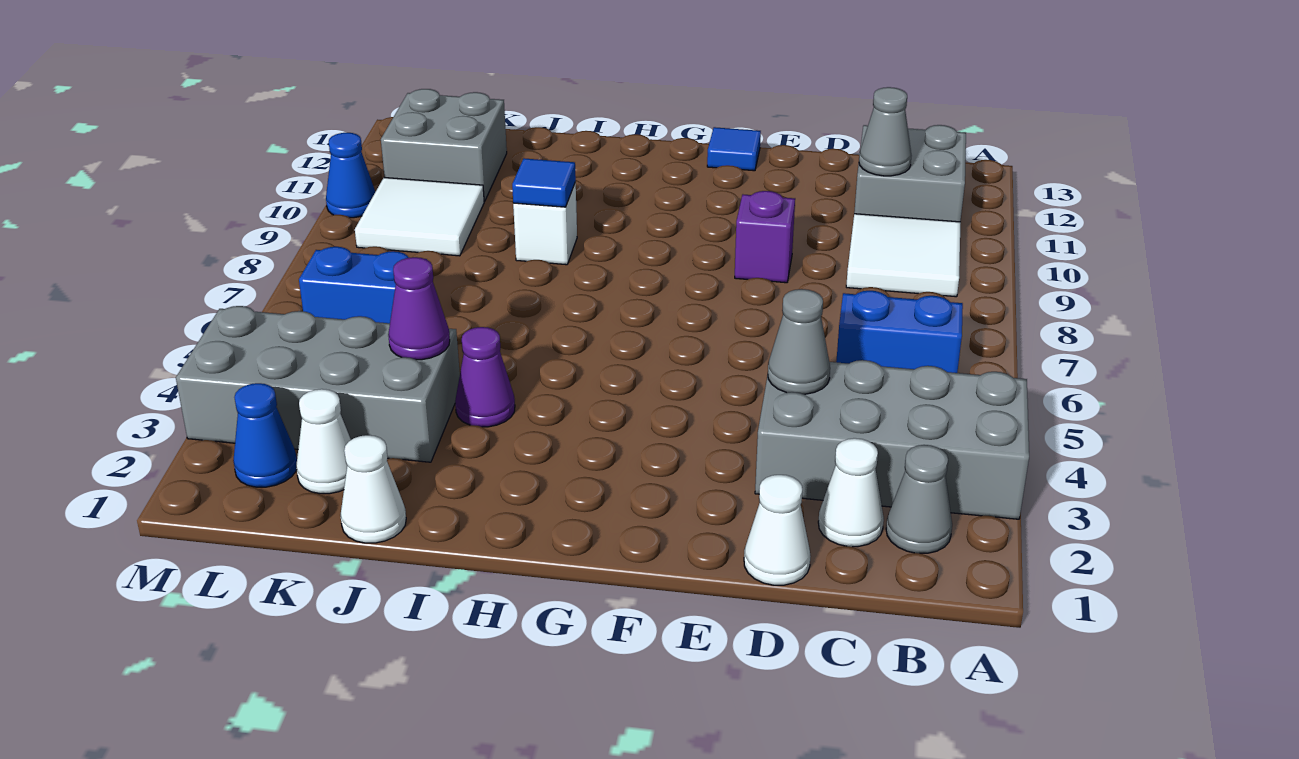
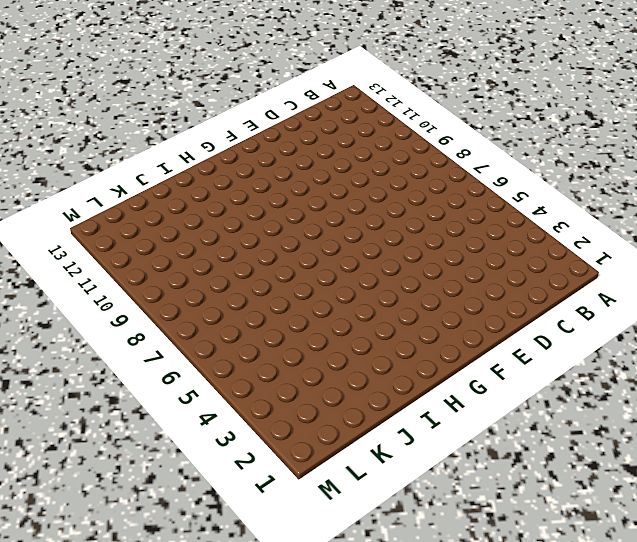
none -> grey brick A3:D4 level 1
none -> grey cone B2 level 1
none -> blue brick B6:C6 level 1

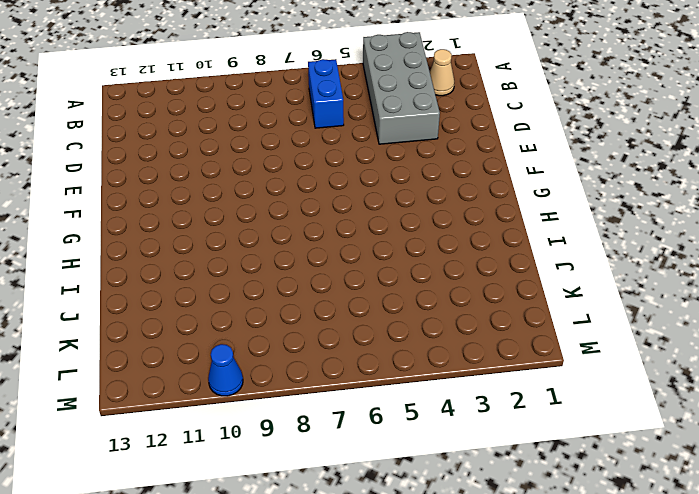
tan cone B2 level 1 -> grey cone B2 level 1
none -> white tile B9:C10 level 1
none -> grey brick B11:C12 level 1
none -> white cone C2 level 1

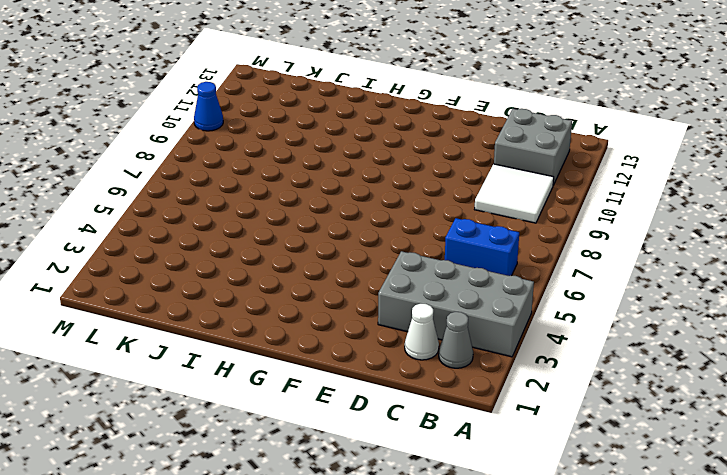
none -> white cone D1 level 1
none -> purple brick E9 level 1
none -> blue tile F13 level 1

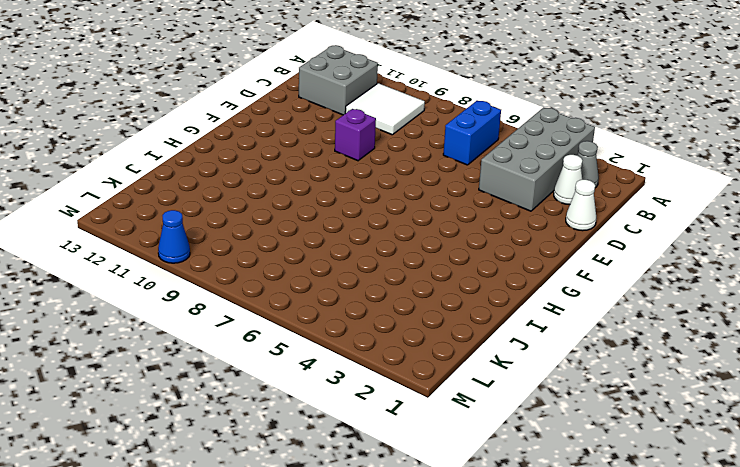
none -> blue tile F13 level 1
none -> purple cone I4 level 1
none -> white brick I9 level 1

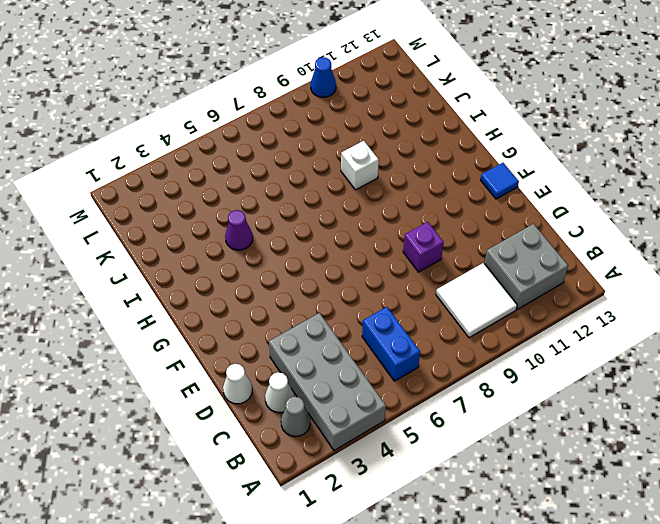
none -> white cone J1 level 1
none -> grey brick J3:M4 level 1
none -> white cone K2 level 1

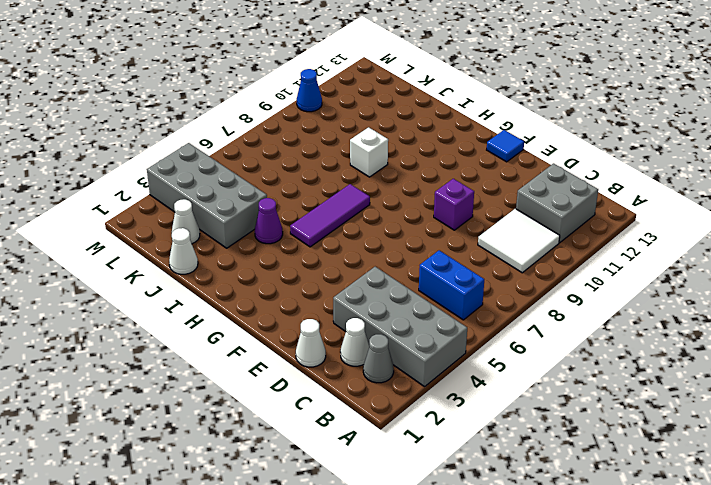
purple tile H5:H7 level 1 -> none
none -> blue brick K6:L6 level 1
none -> white tile K9:L10 level 1
none -> grey brick K11:L12 level 1

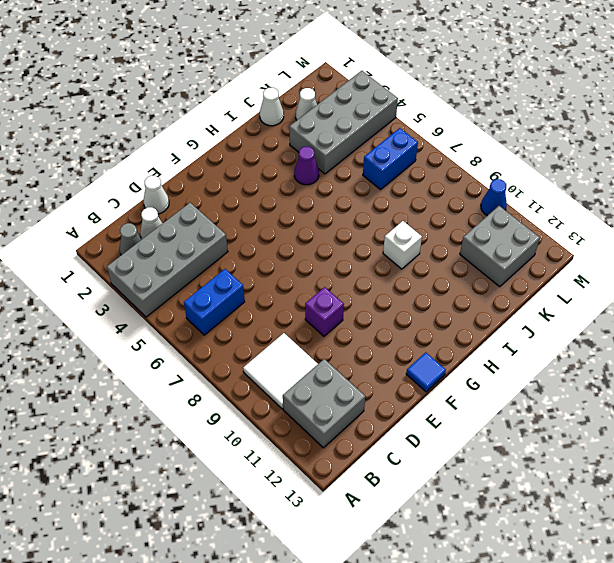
none -> white tile K9:L10 level 1
none -> blue cone L2 level 1
none -> grey cone C11 level 2

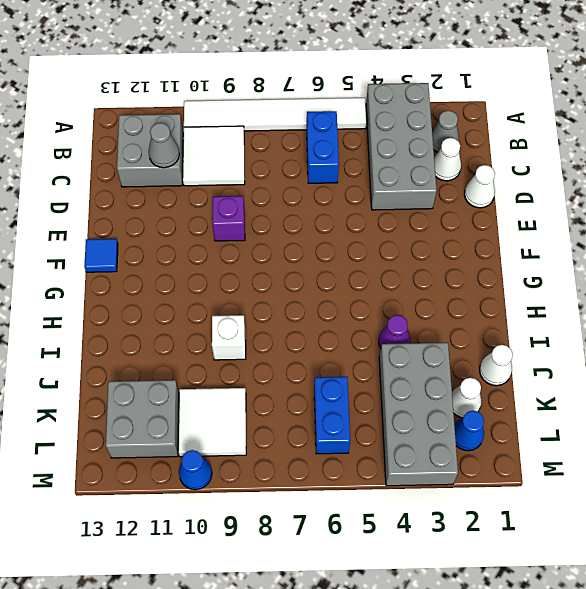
white tile A5:A10 level 1 -> none
none -> grey cone D4 level 2
none -> blue tile I9 level 2
none -> purple cone J4 level 2

